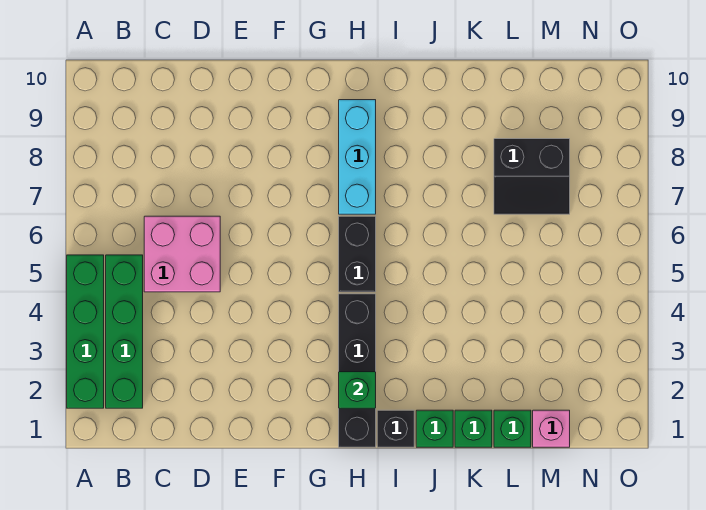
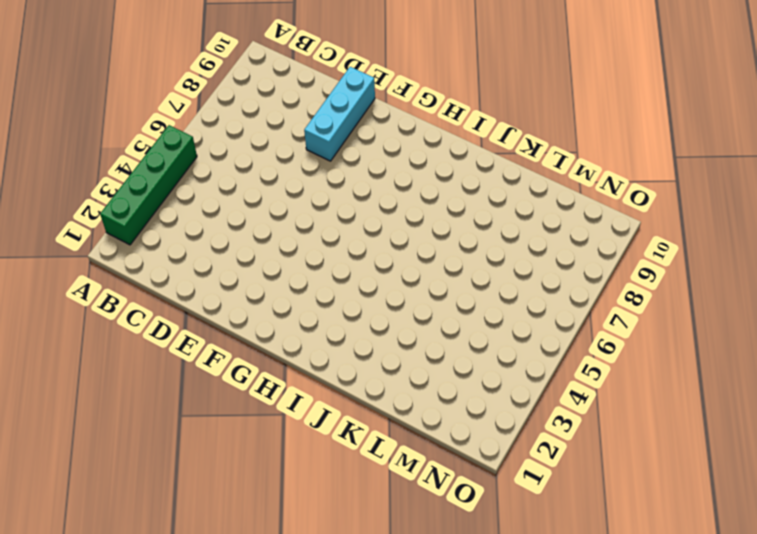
cyan brick E8:E10 level 1 -> cyan brick H7:H9 level 1
none -> green brick B2:B5 level 1
none -> pink brick C5:D6 level 1
none -> black brick H1:H4 level 1

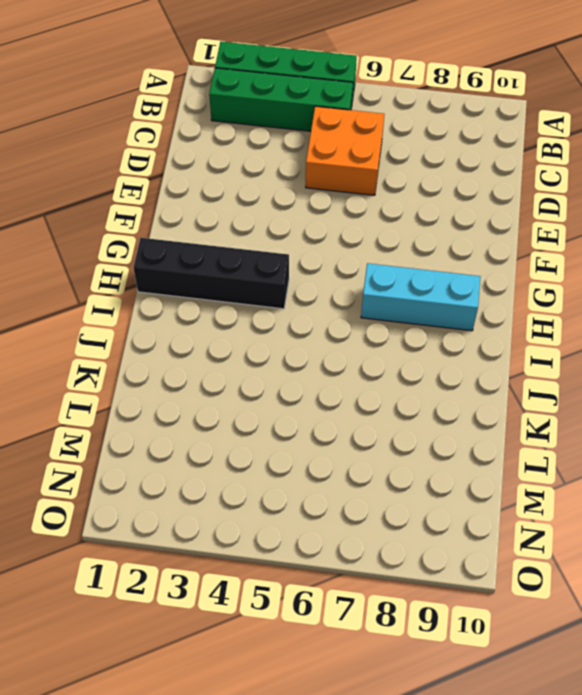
orange brick C5:D6 level 1 -> pink brick C5:D6 level 1
none -> black brick H5:H6 level 1
none -> black brick I1 level 1
none -> green brick J1 level 1

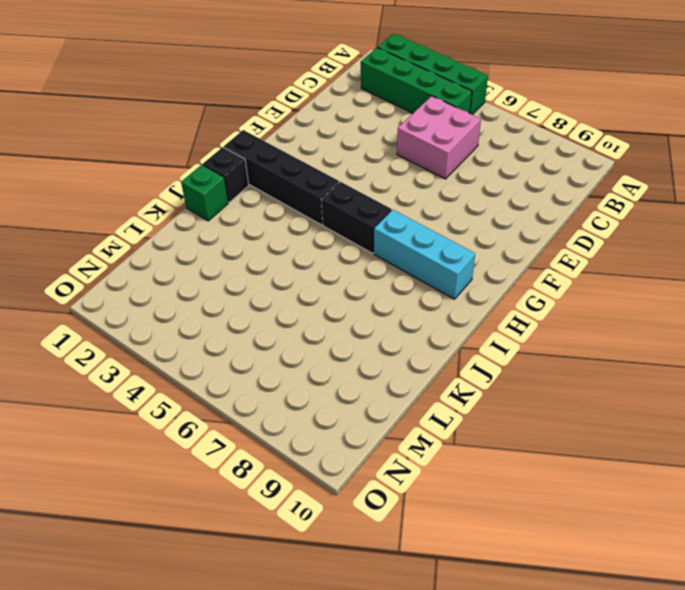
none -> green brick K1 level 1
none -> green brick L1 level 1
none -> black slope L7:M8 level 1 top 8

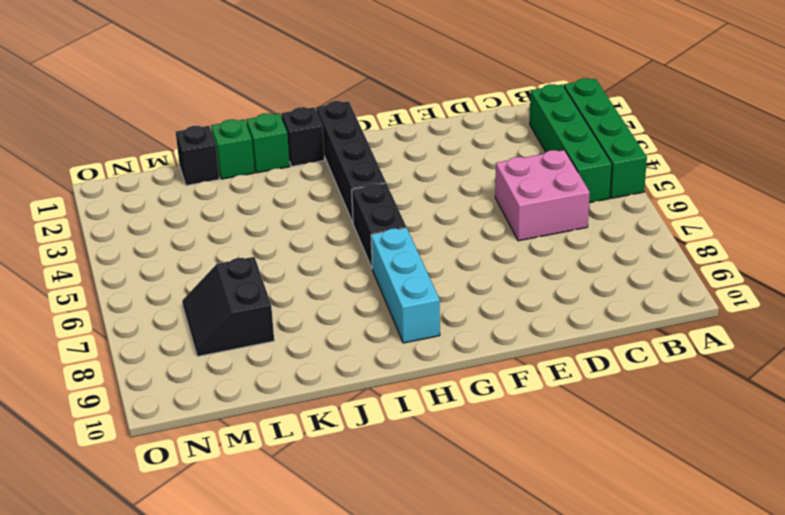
black brick L1 level 1 -> green brick L1 level 1
black slope L7:M8 level 1 top L -> black slope L7:M8 level 1 top 8
none -> pink brick M1 level 1
none -> green brick H2 level 2

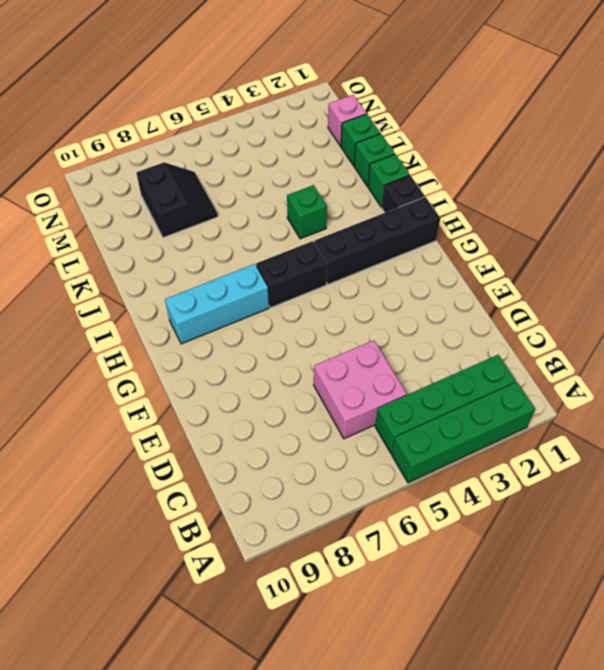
green brick J4 level 1 -> green brick H2 level 2

